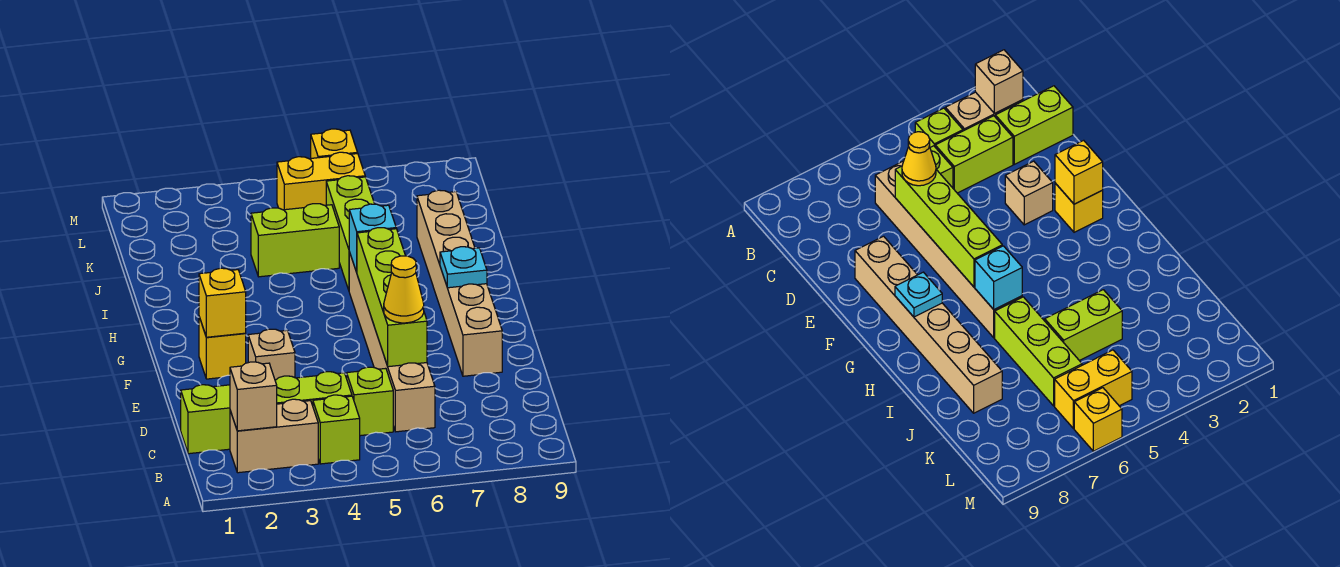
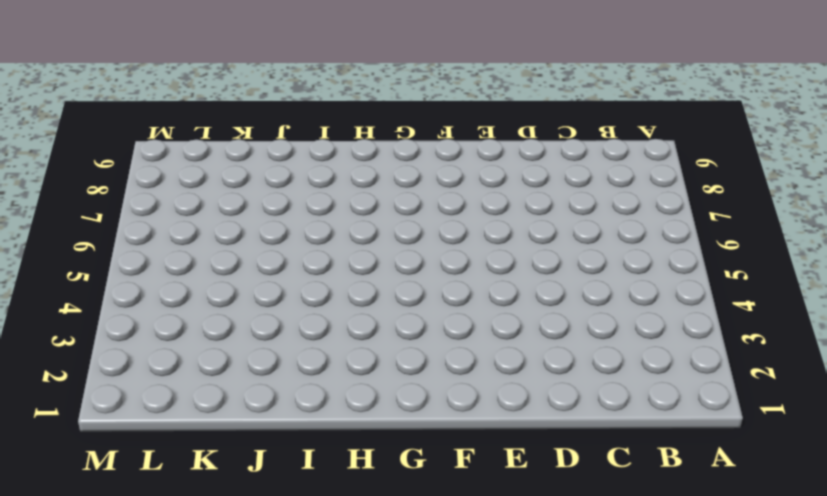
none -> tan brick B2:B3 level 1
none -> lime brick B4 level 1
none -> lime brick C1:C2 level 1

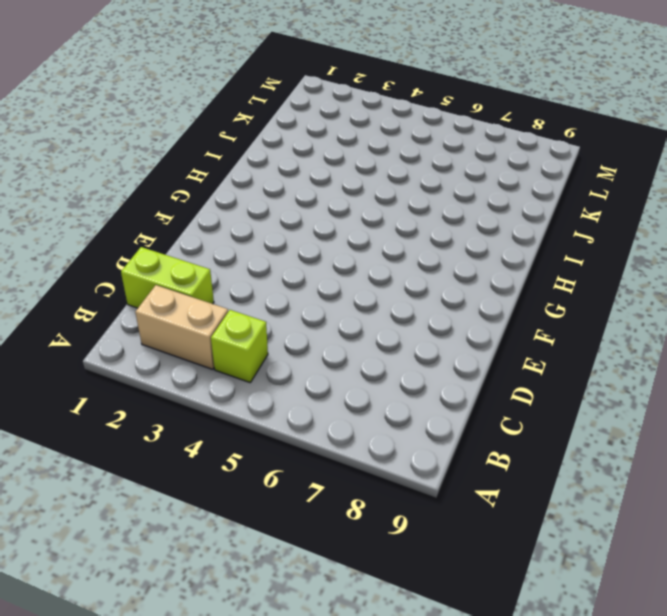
none -> lime brick C3:C4 level 1
none -> lime brick C5 level 1
none -> tan brick C6:H6 level 1

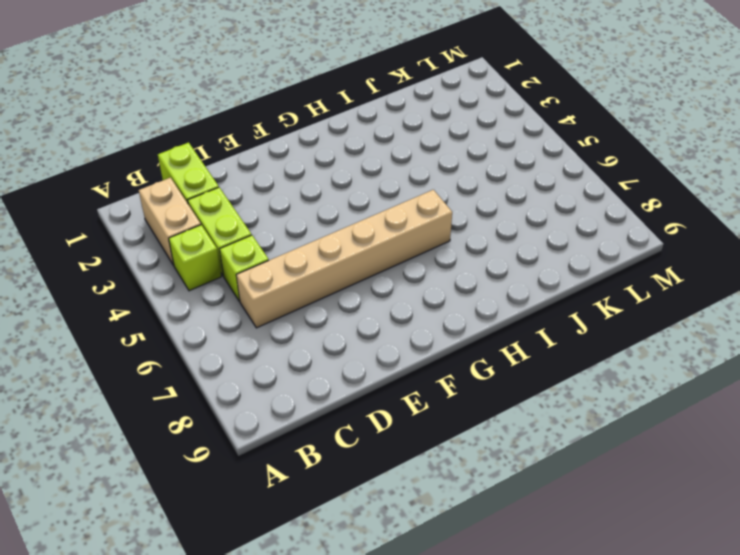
none -> tan brick E3 level 1
none -> tan brick E8:J8 level 1
none -> yellow brick F2 level 1

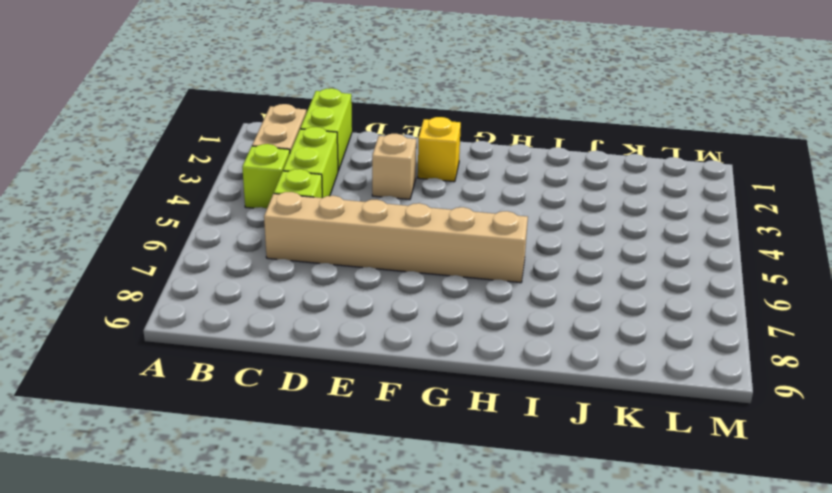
none -> tan brick E8:J8 level 1
none -> lime brick I6:K6 level 1
none -> lime brick J4:J5 level 1

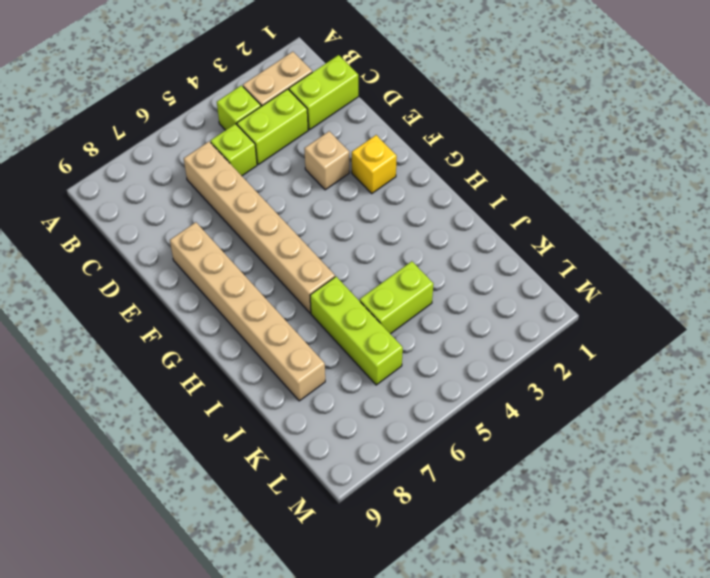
none -> yellow brick L5:L6 level 1
none -> yellow brick M6 level 1
none -> tan brick B2 level 2

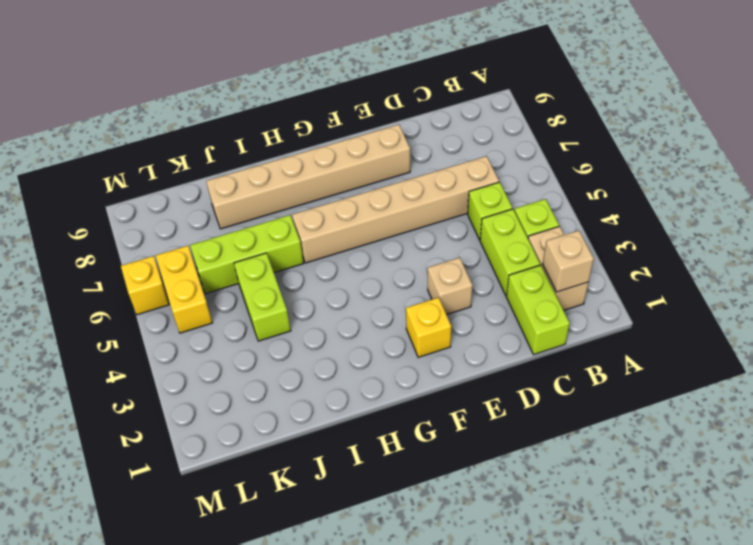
none -> lime brick D6:G6 level 2
none -> yellow brick F2 level 2
none -> cyan plate G8 level 2

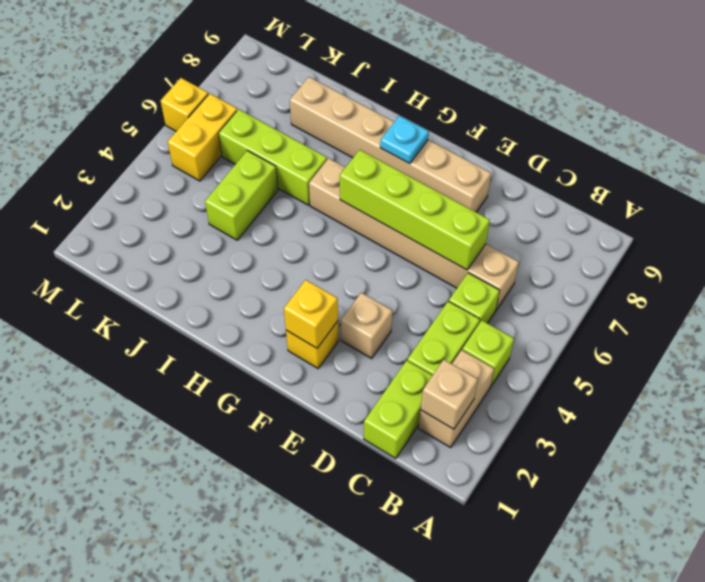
none -> cyan brick H6 level 2
none -> yellow cone D6 level 3

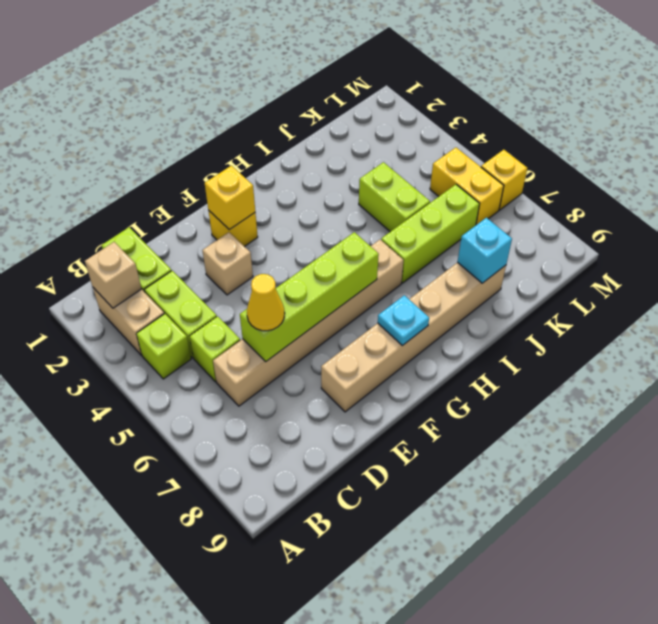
cyan brick J8 level 2 -> cyan brick H6 level 2

